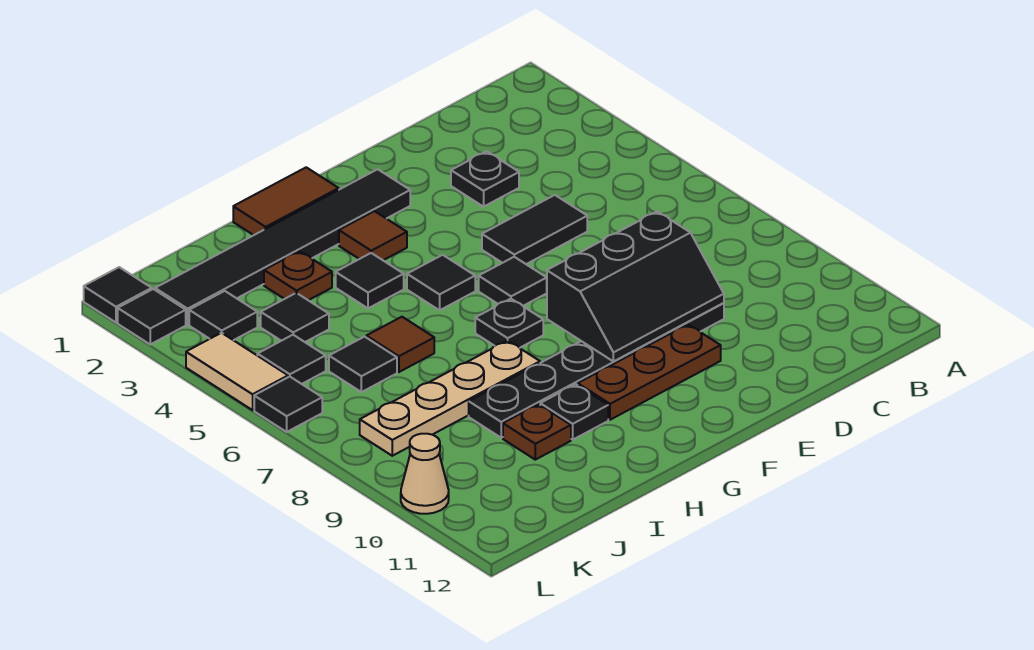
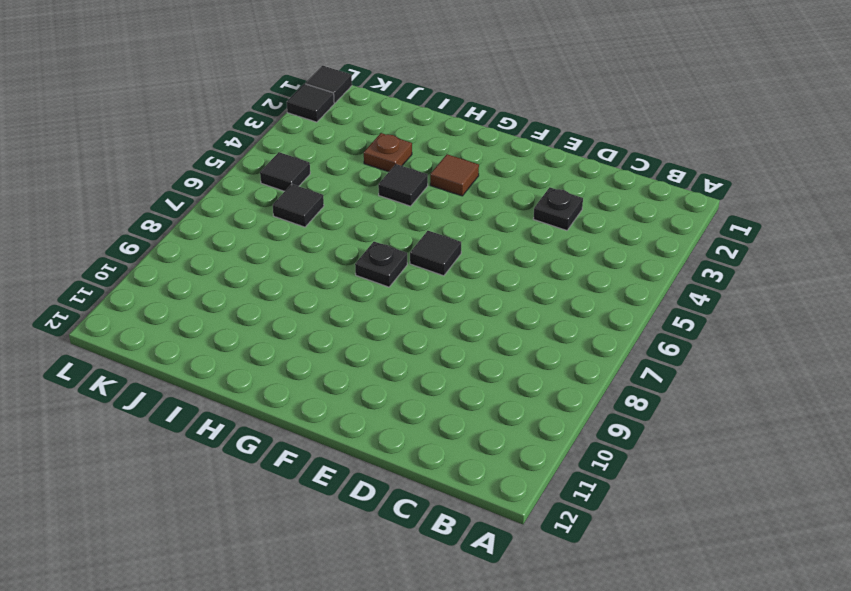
none -> black tile D5:E5 level 1
none -> black plate D9:I9 level 1
none -> brown plate E10:G10 level 1

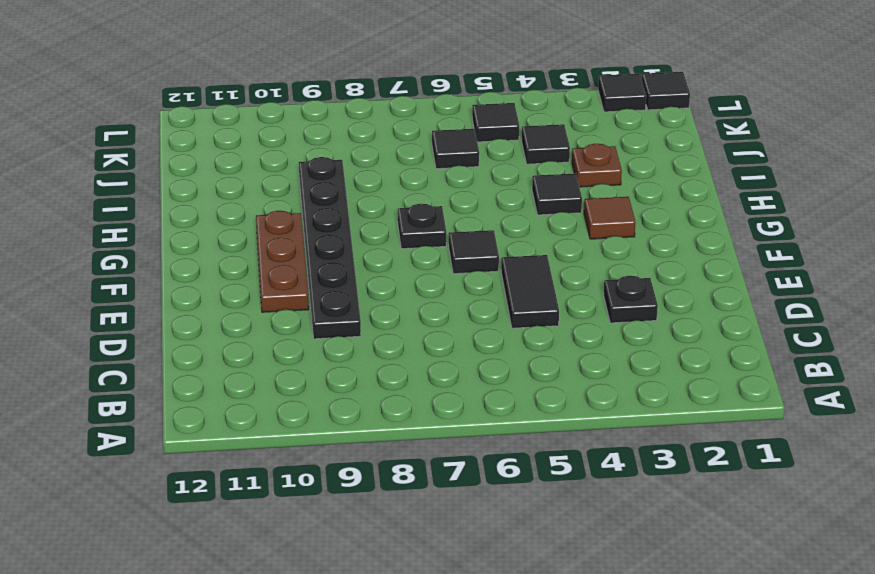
none -> black tile F2:K2 level 1
none -> brown tile G1:H1 level 1
none -> black tile G5 level 1

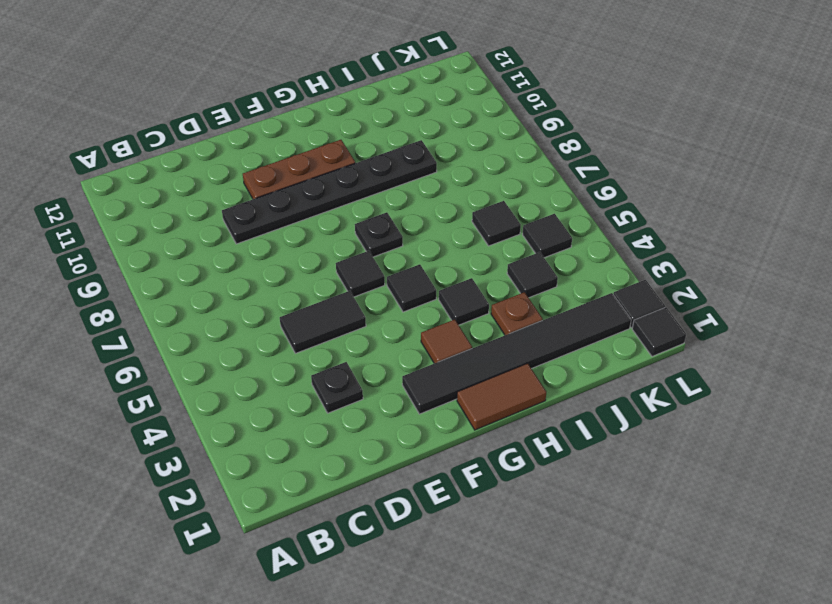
none -> tan plate H8:K8 level 1
none -> black plate H10 level 1
none -> brown tile I6 level 1

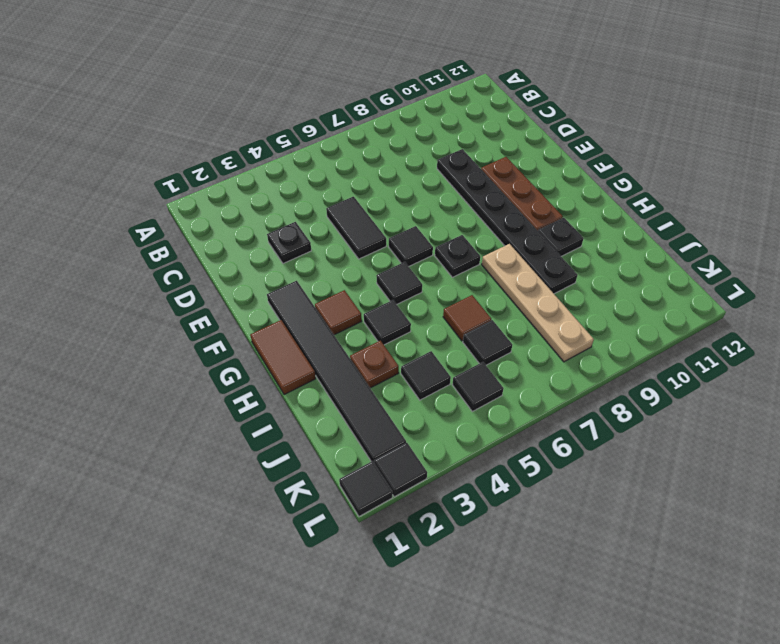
none -> brown plate I10 level 1
none -> black tile K3 level 1
none -> tan tile L4:L5 level 1

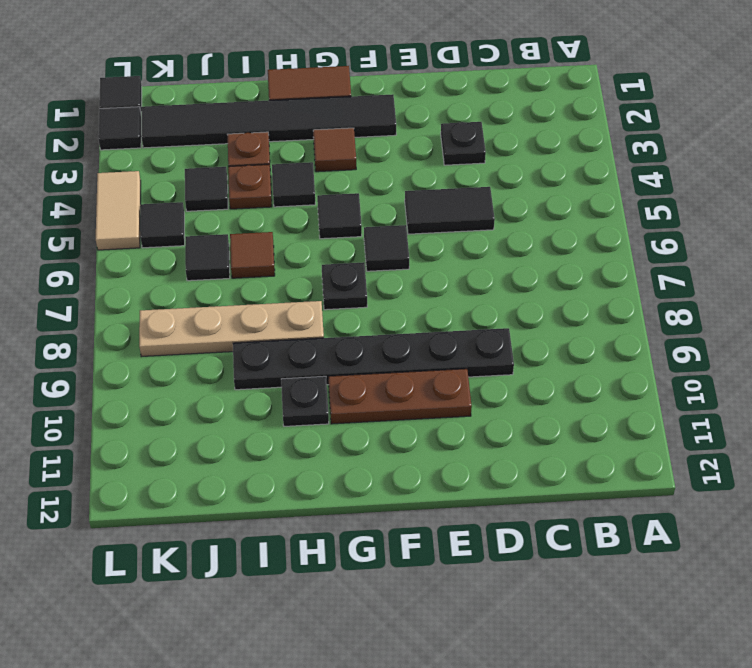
brown plate I4 level 1 -> brown plate I10 level 1
none -> black tile K3 level 1
none -> black tile L6 level 1
none -> tan cone L10 level 1

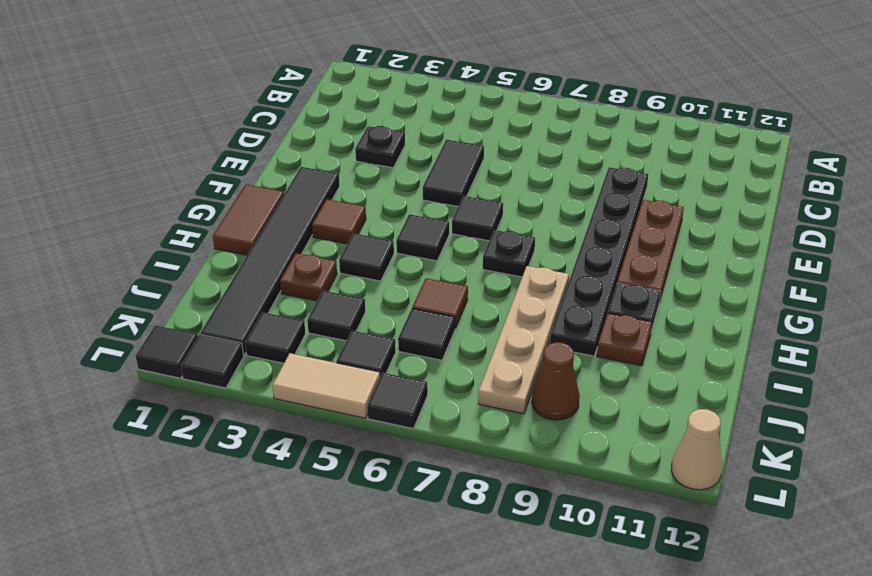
brown cone K9 level 1 -> none
tan cone L12 level 1 -> tan cone L10 level 1
none -> black slope D8:F9 level 2 top 8

